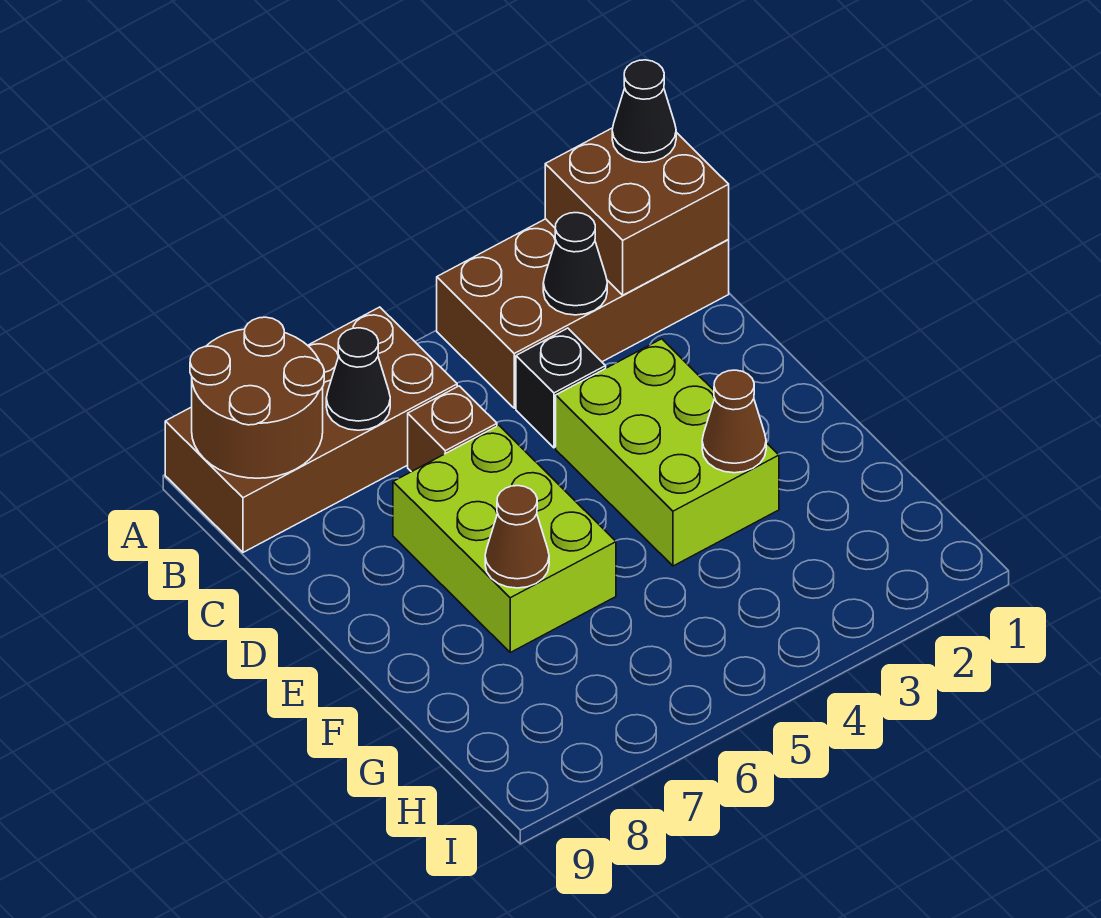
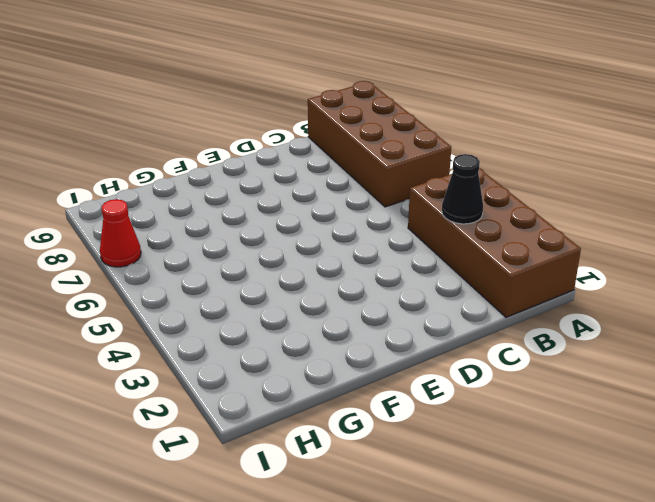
red cone I7 level 1 -> none
none -> black brick C4 level 1
none -> brown brick C6 level 1
none -> lime brick D3:F4 level 1

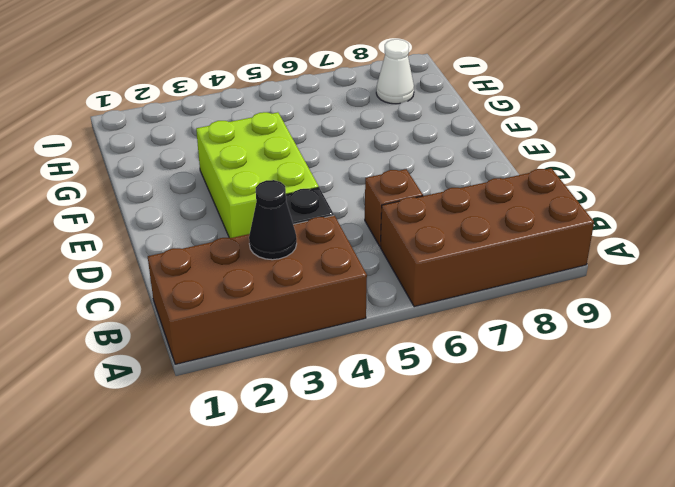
white cone H8 level 1 -> none
none -> lime brick D6:F7 level 1
none -> brown brick A1:B2 level 2
none -> brown round brick A8:B9 level 2

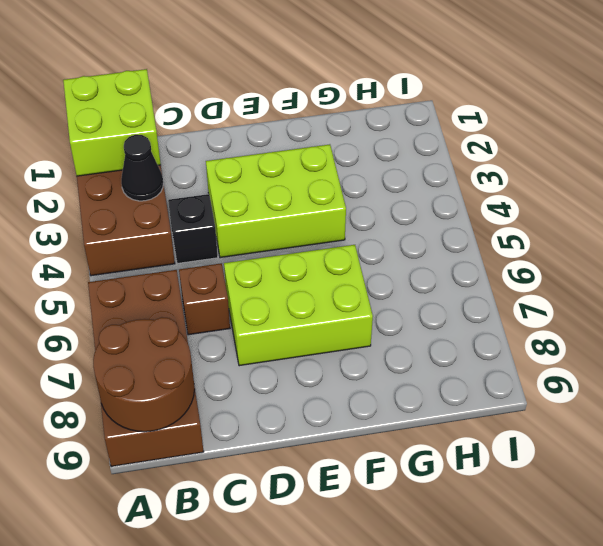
lime brick A1:B2 level 2 -> brown brick A1:B2 level 2
none -> black cone B7 level 2
none -> brown cone F3 level 2
none -> brown cone F7 level 2

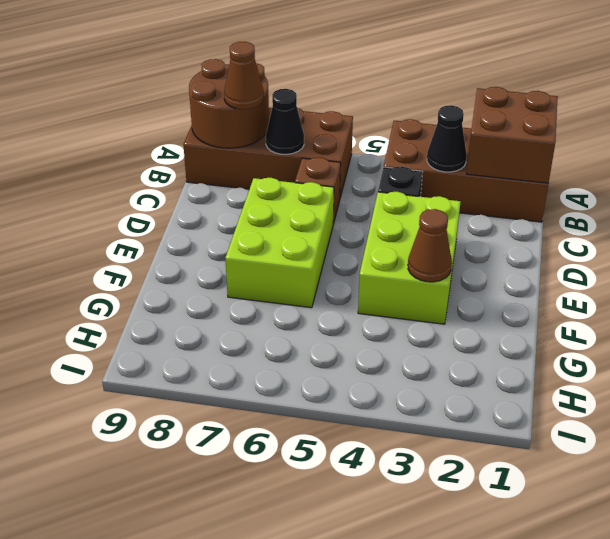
brown cone B8 level 3 -> brown cone F7 level 2
none -> black cone A1 level 3

